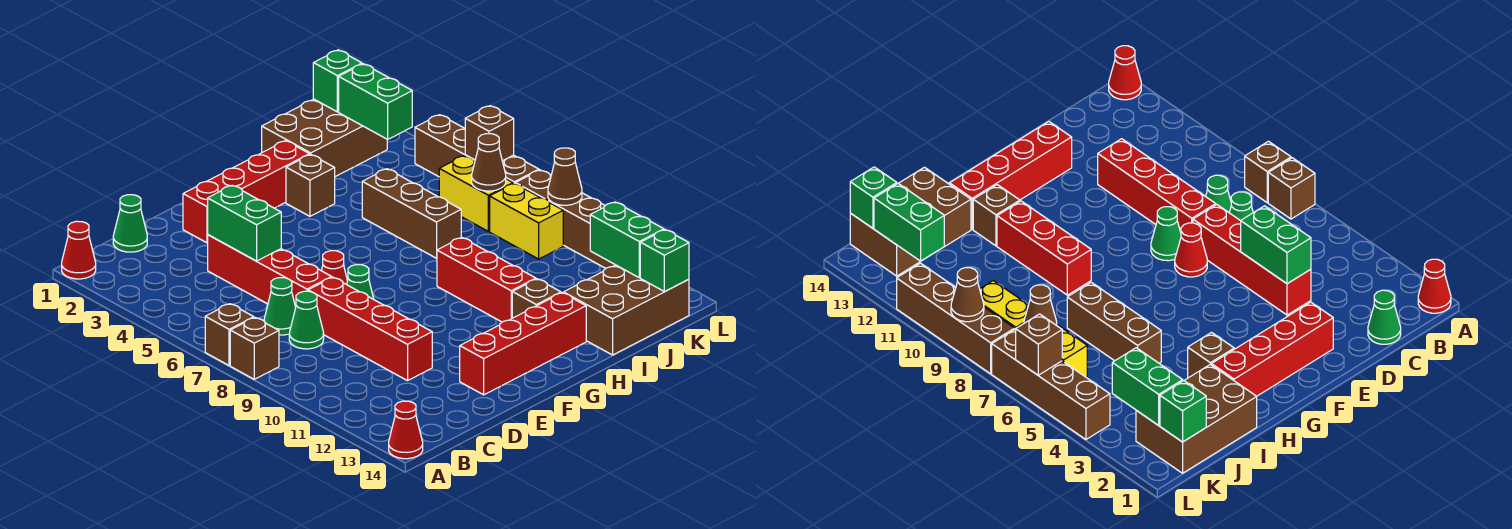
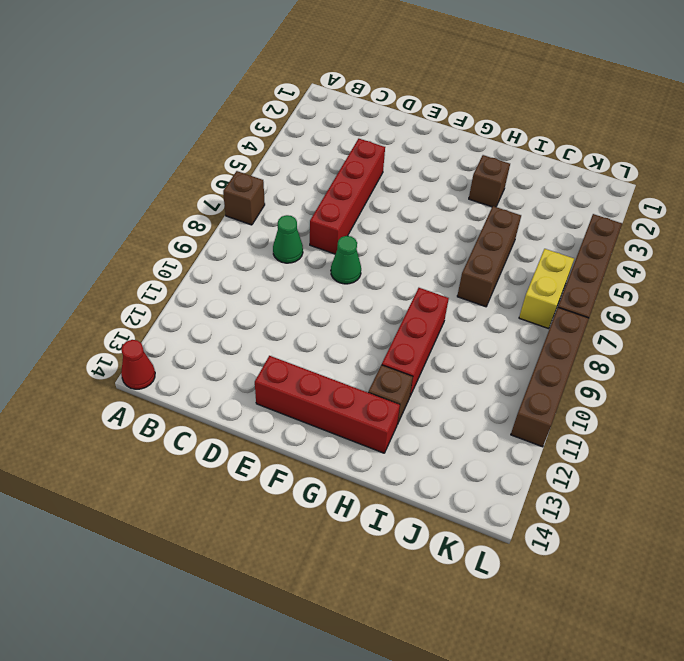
none -> red cone A1 level 1
none -> brown brick A8 level 1
none -> green cone C1 level 1
none -> green cone C7 level 1

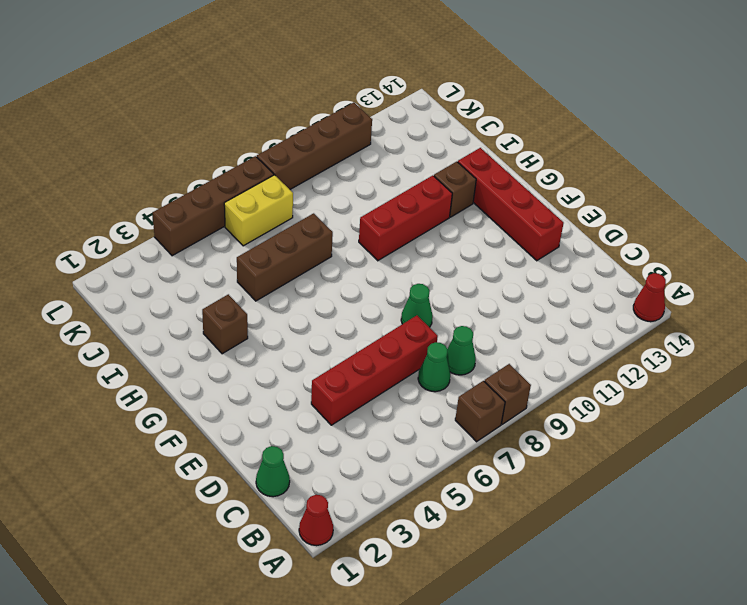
none -> red brick D8:D11 level 1
none -> red brick E2:H2 level 1
none -> red cone E7 level 1
none -> brown brick I1:K2 level 1

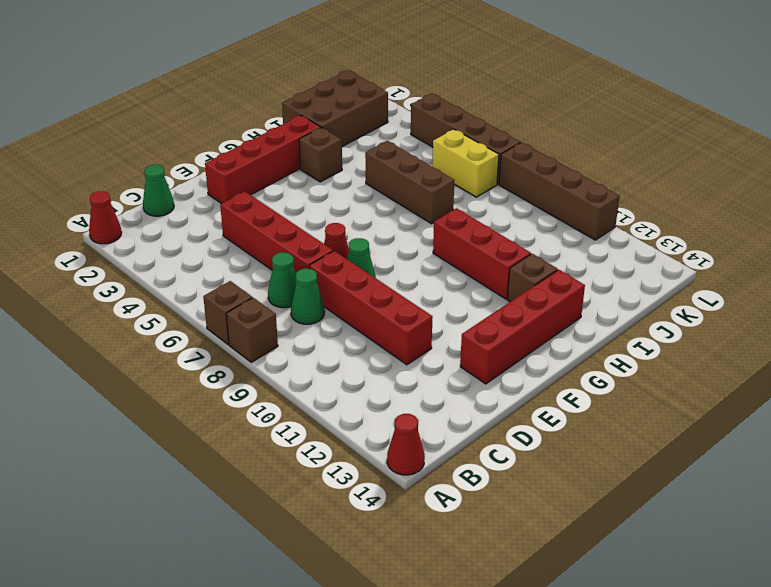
none -> brown brick I13:K14 level 1
none -> yellow brick K8:K9 level 1
none -> green brick D4:D5 level 2
none -> green brick K1 level 2

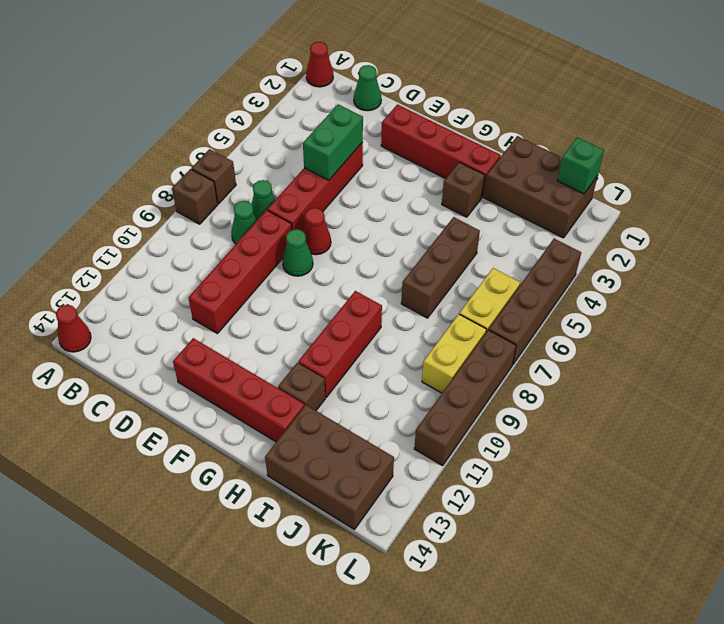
none -> green brick K2:K3 level 2
none -> brown cone K7 level 2
none -> green brick K12:K13 level 2
none -> green brick K14 level 2

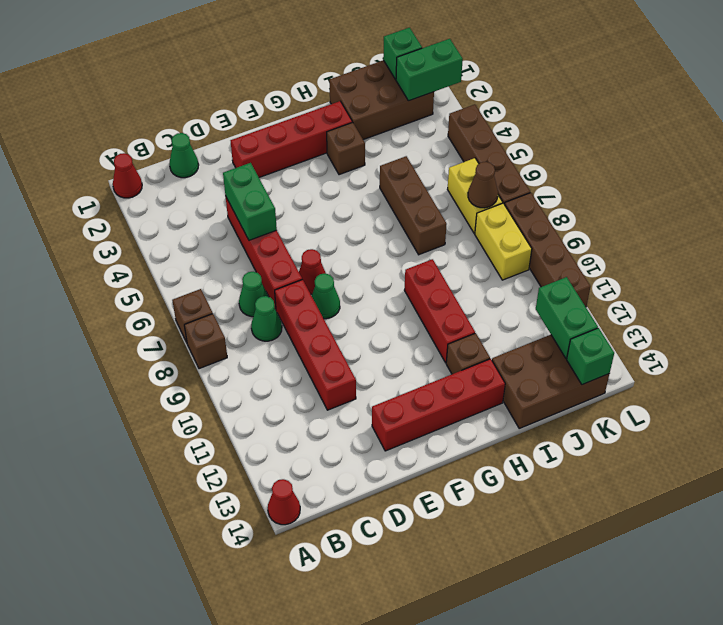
green brick K2:L2 level 2 -> green brick K2:K3 level 2
none -> brown brick L6 level 2
none -> brown cone L9 level 2

